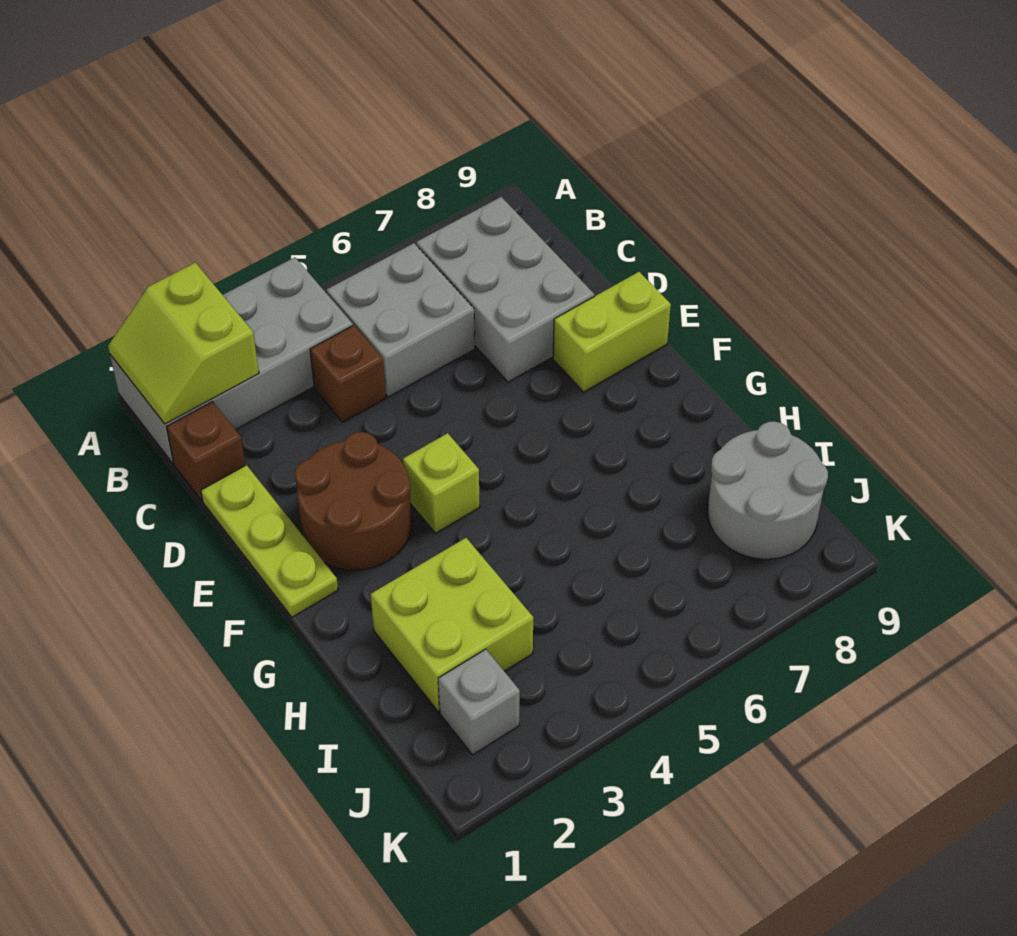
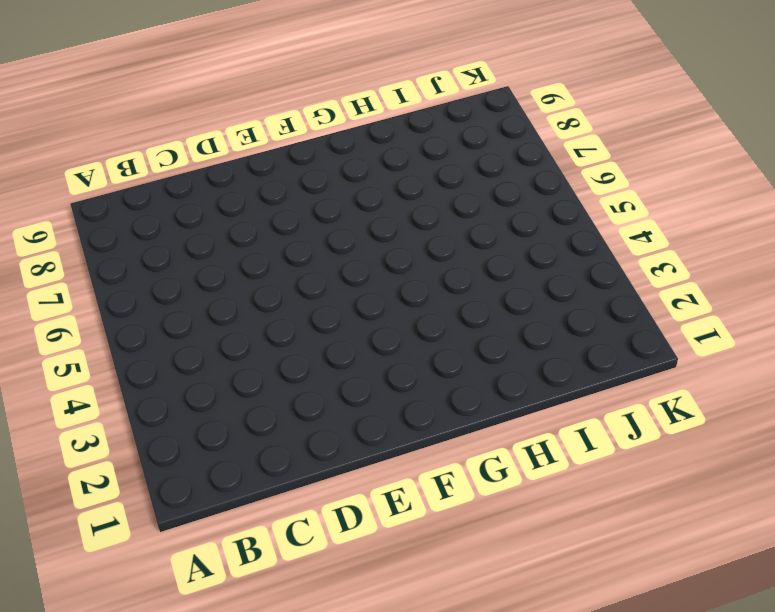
none -> grey brick A1:B4 level 1
none -> grey brick B5:C6 level 1
none -> grey brick B7:D8 level 1

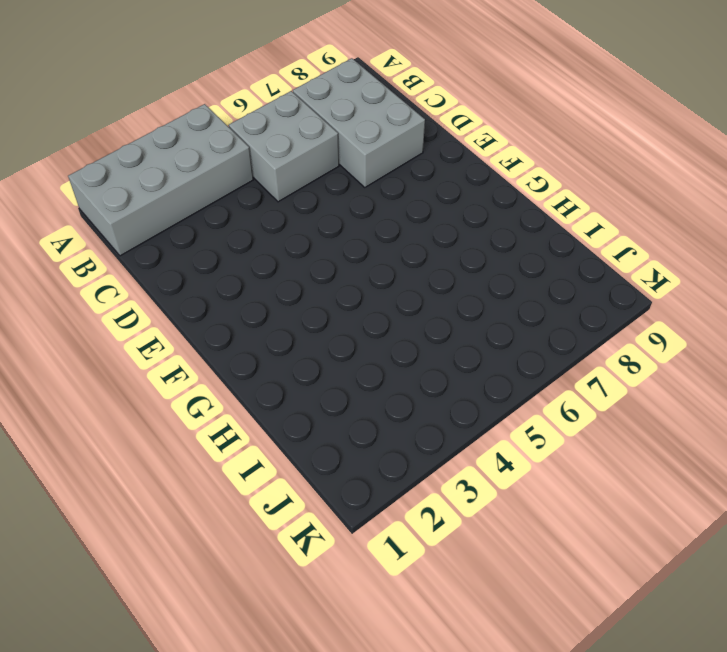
none -> brown brick C1 level 1
none -> brown brick C4 level 1
none -> lime plate D1:F1 level 1

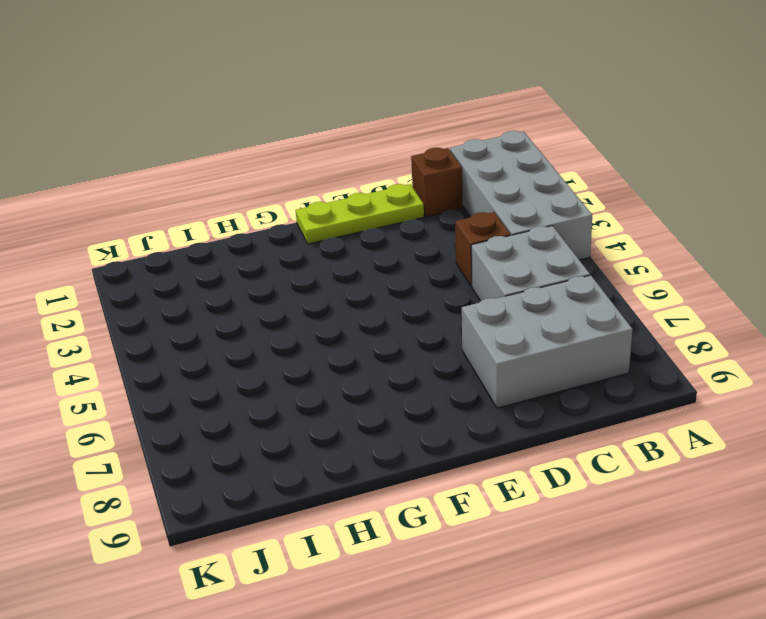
none -> brown round brick E2:F3 level 1
none -> lime brick E8:E9 level 1
none -> lime brick F4 level 1

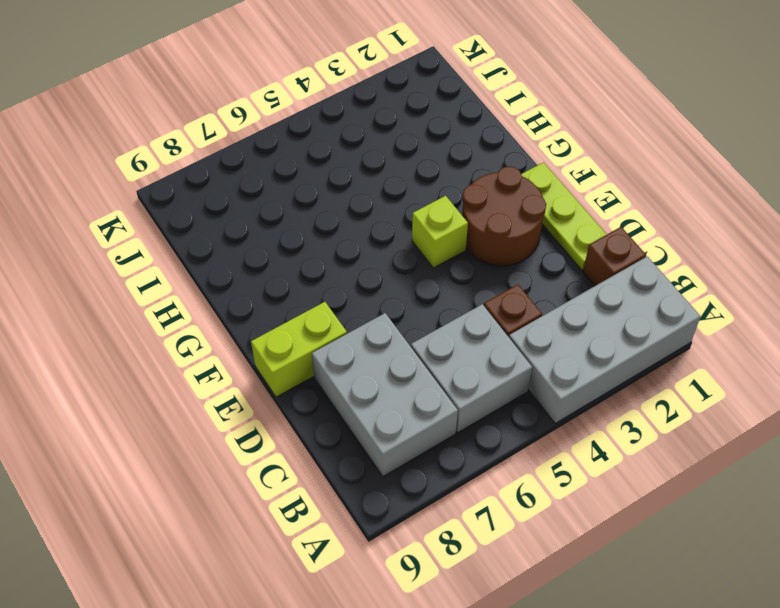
none -> lime brick H2:I3 level 1
none -> grey round brick I8:J9 level 1
none -> grey brick J2 level 1

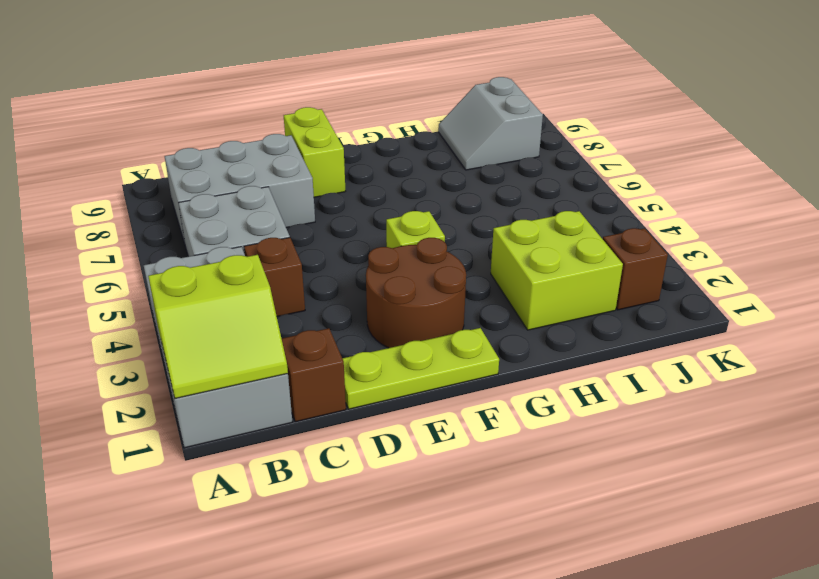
grey slope I8:J9 level 1 top J -> grey round brick I8:J9 level 1
brown brick J2 level 1 -> grey brick J2 level 1

